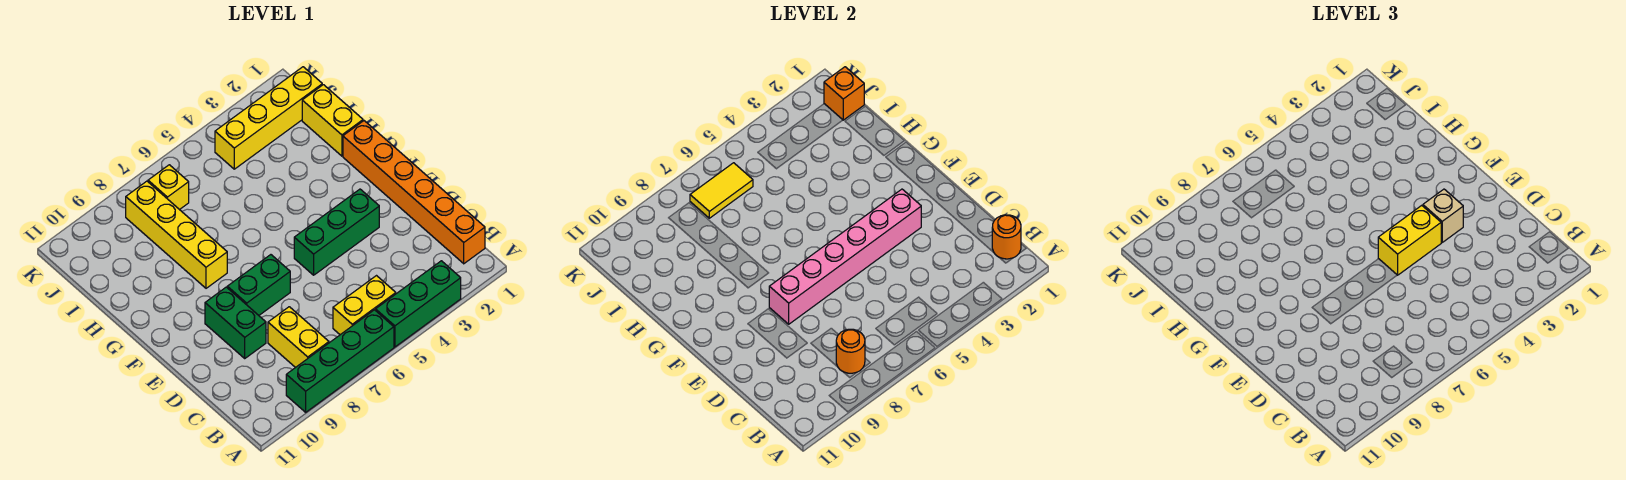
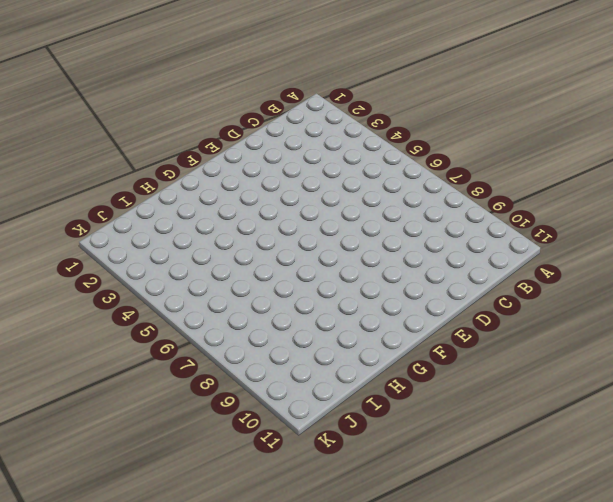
none -> green brick A3:A5 level 1
none -> green brick A6:A9 level 1
none -> orange brick B1:G1 level 1

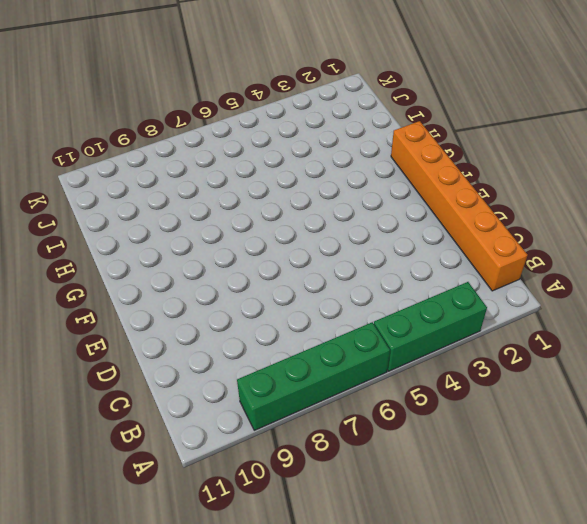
none -> yellow brick B5:B6 level 1
none -> yellow brick B8:C8 level 1
none -> green brick D9:E9 level 1

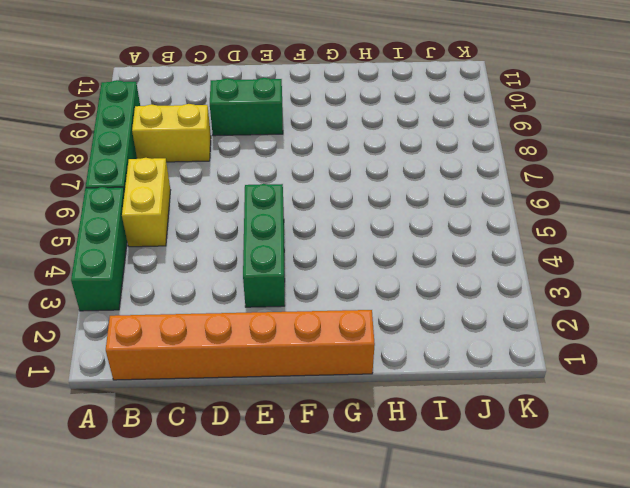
none -> green brick E7:E8 level 1
none -> yellow brick G8:J8 level 1
none -> yellow brick H1:I1 level 1

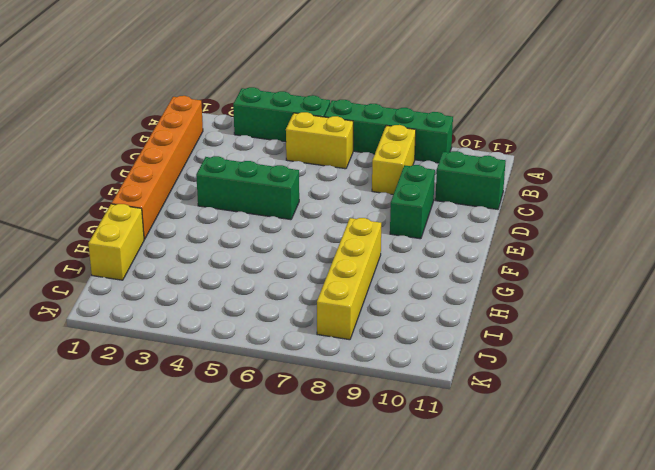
green brick C10:C11 level 1 -> green brick E7:E8 level 1
none -> yellow brick J1:J4 level 1
none -> yellow brick J7 level 1
none -> orange round brick B1 level 2

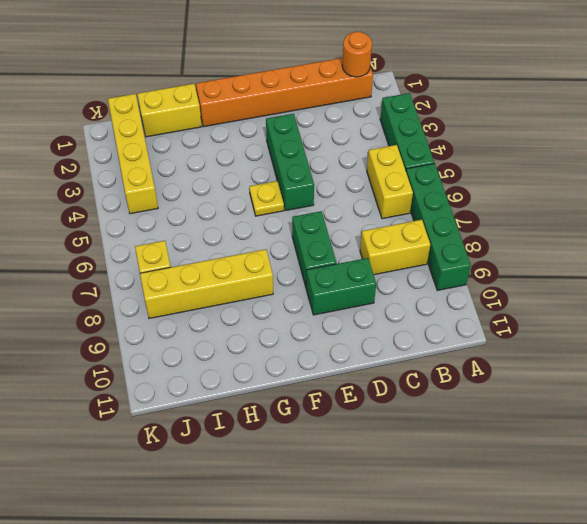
yellow plate F5 level 1 -> none
none -> orange round brick B8 level 2
none -> pink brick E3:E8 level 2
none -> orange brick J1 level 2

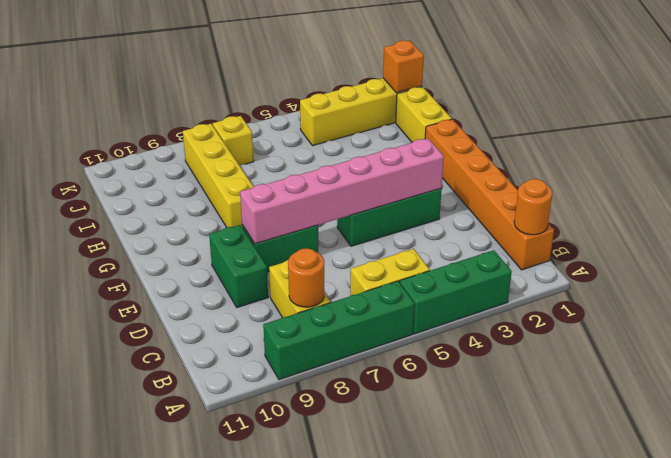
none -> yellow tile J6:J7 level 2
none -> tan brick E3 level 3
none -> yellow brick E4:E5 level 3

